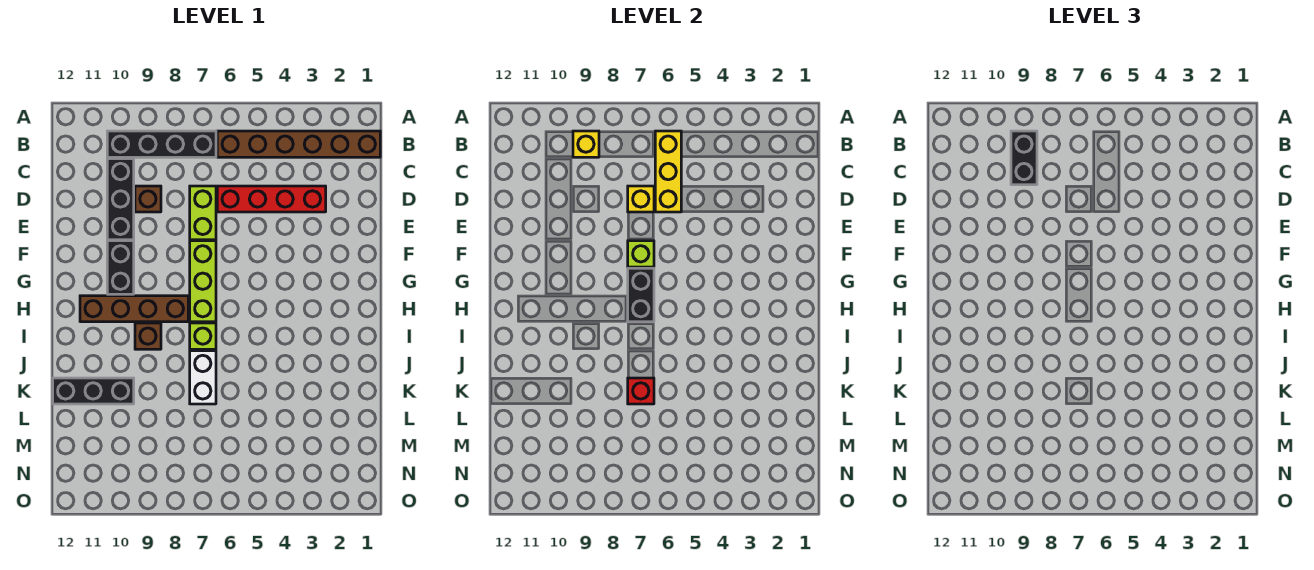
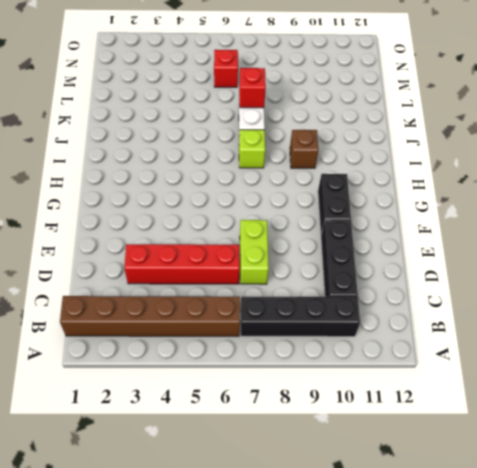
red brick M6 level 1 -> none
none -> brown brick D9 level 1
none -> lime brick F7:H7 level 1
none -> brown brick H8:H11 level 1

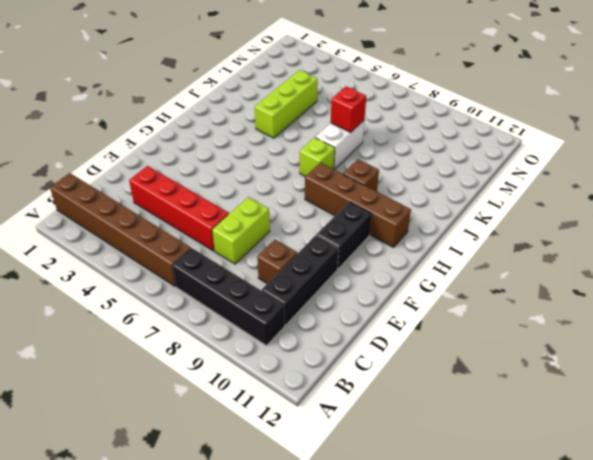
lime brick J4:L4 level 1 -> lime brick F7:H7 level 1
none -> black brick K10:K12 level 1
none -> yellow brick B6:D6 level 2
none -> yellow brick B9 level 2

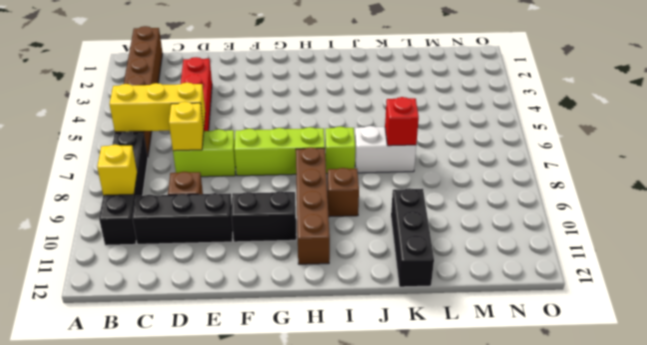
none -> lime brick F7 level 2
none -> black brick G7:H7 level 2
none -> black brick B9:C9 level 3

